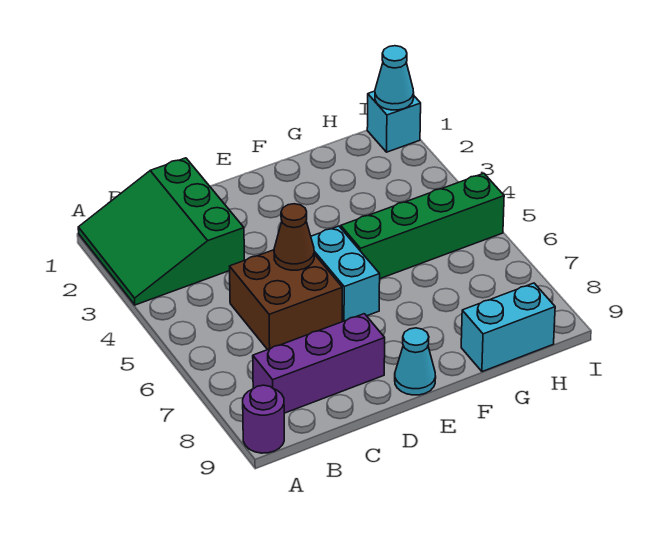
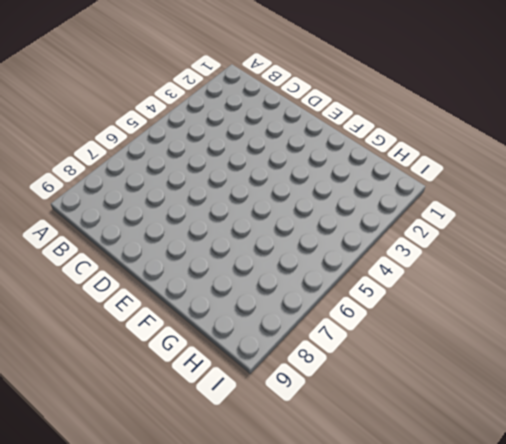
none -> green slope A1:C3 level 1 top C
none -> purple round brick A9 level 1

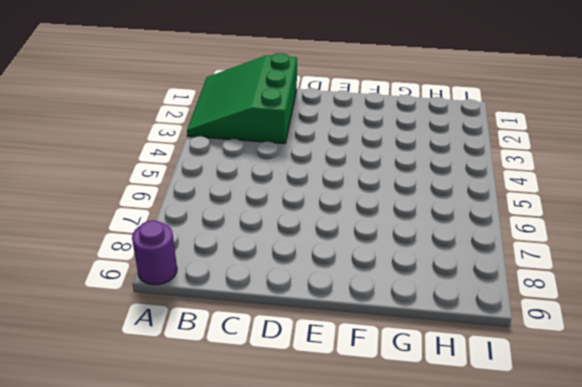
none -> purple brick B8:D8 level 1
none -> brown brick C5:D6 level 1

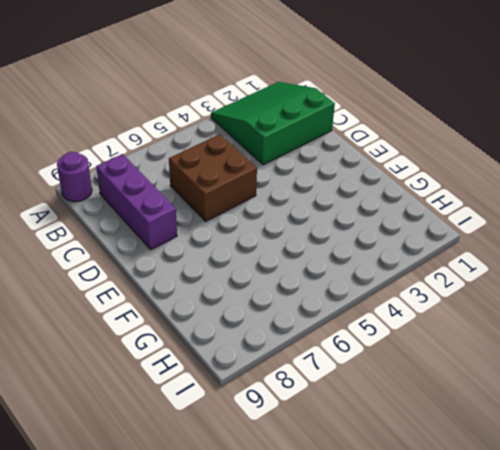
none -> cyan brick E5:E6 level 1
none -> cyan cone E9 level 1

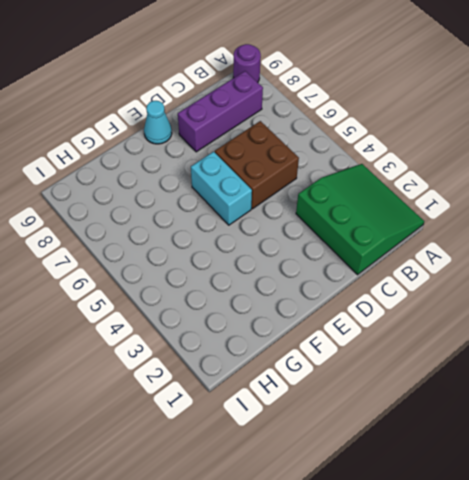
none -> green brick F5:I5 level 1
none -> cyan brick G9:H9 level 1

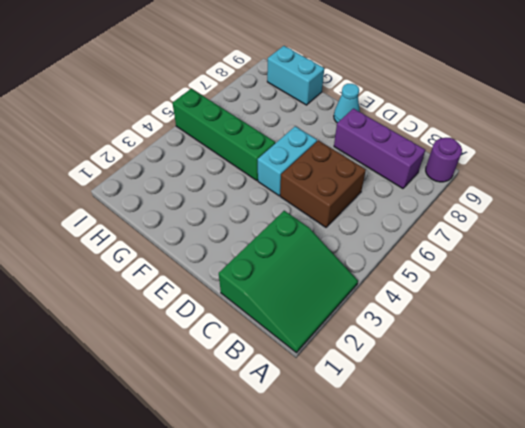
none -> cyan brick I1 level 1
none -> brown cone D5 level 2

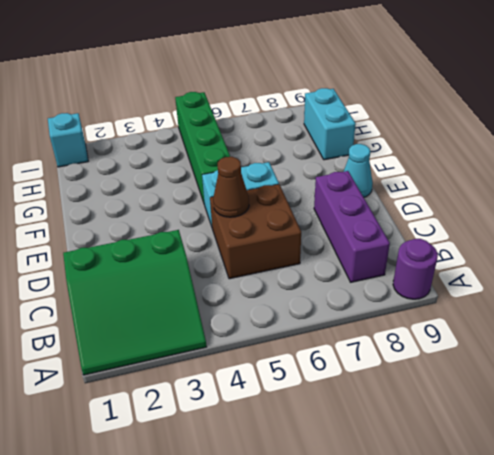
none -> cyan cone I1 level 2

